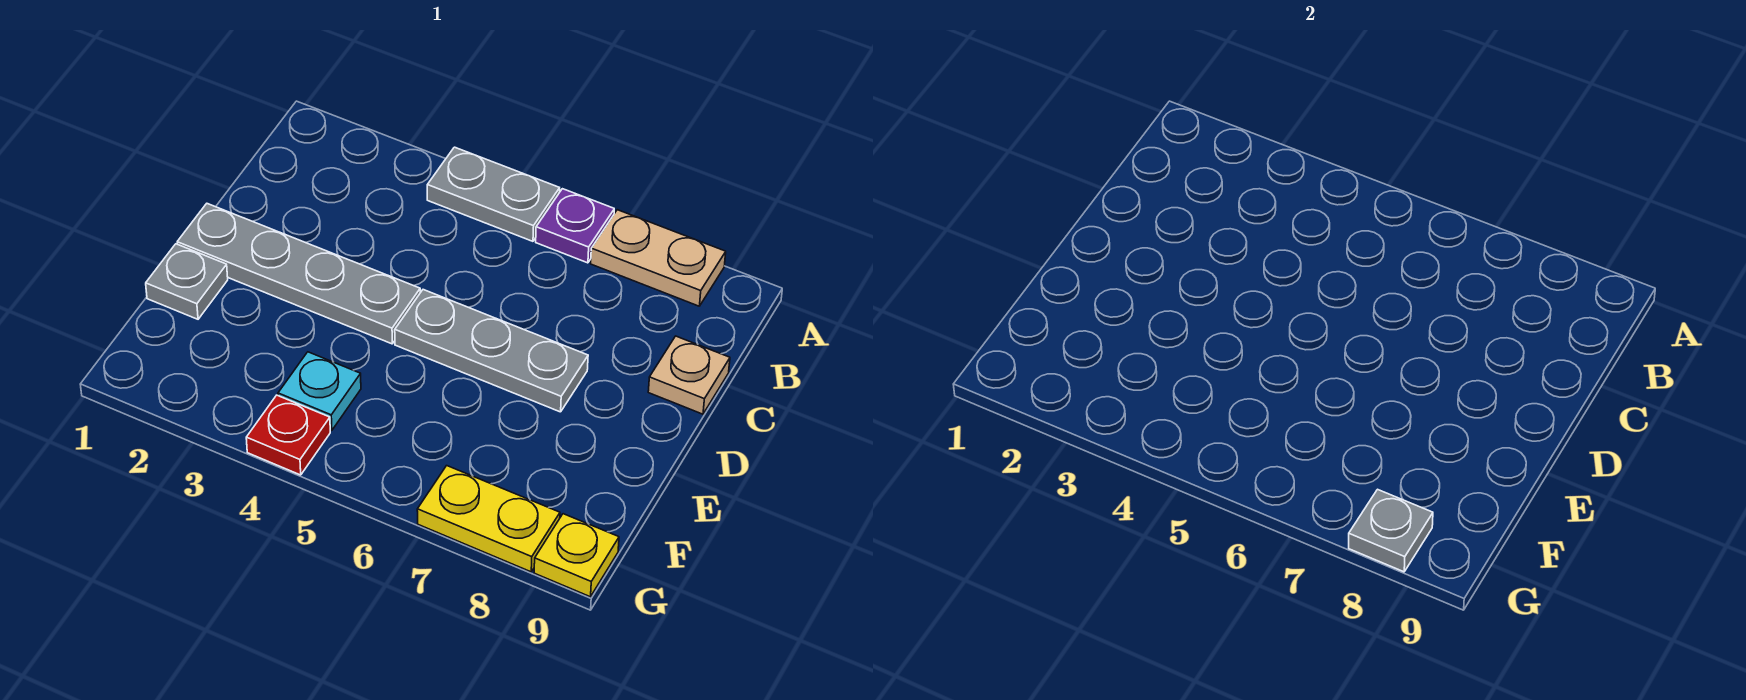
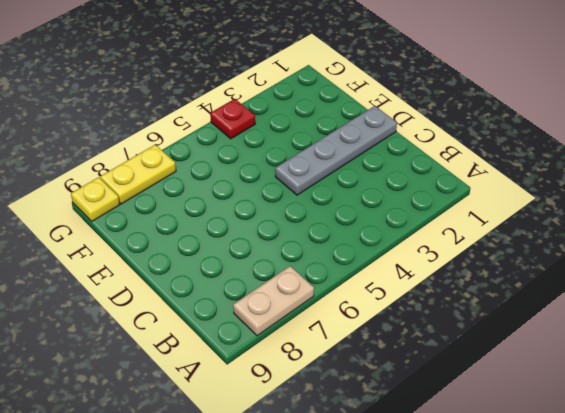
none -> grey plate A4:A5 level 1
none -> purple plate A6 level 1
none -> tan plate C9 level 1

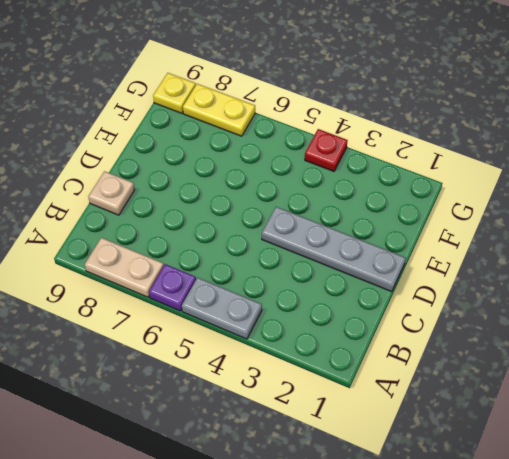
none -> grey plate D5:D7 level 1
none -> grey plate E1 level 1
none -> cyan plate F4 level 1

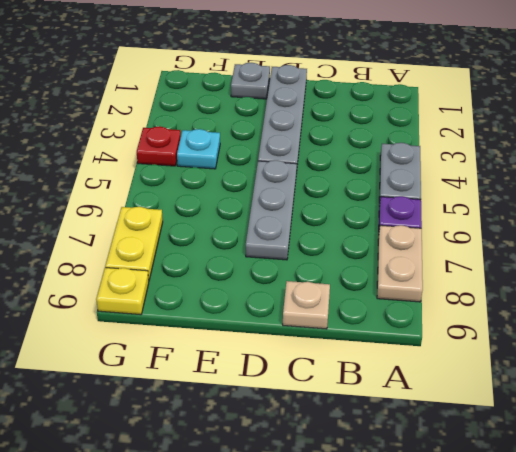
none -> grey plate G8 level 2

